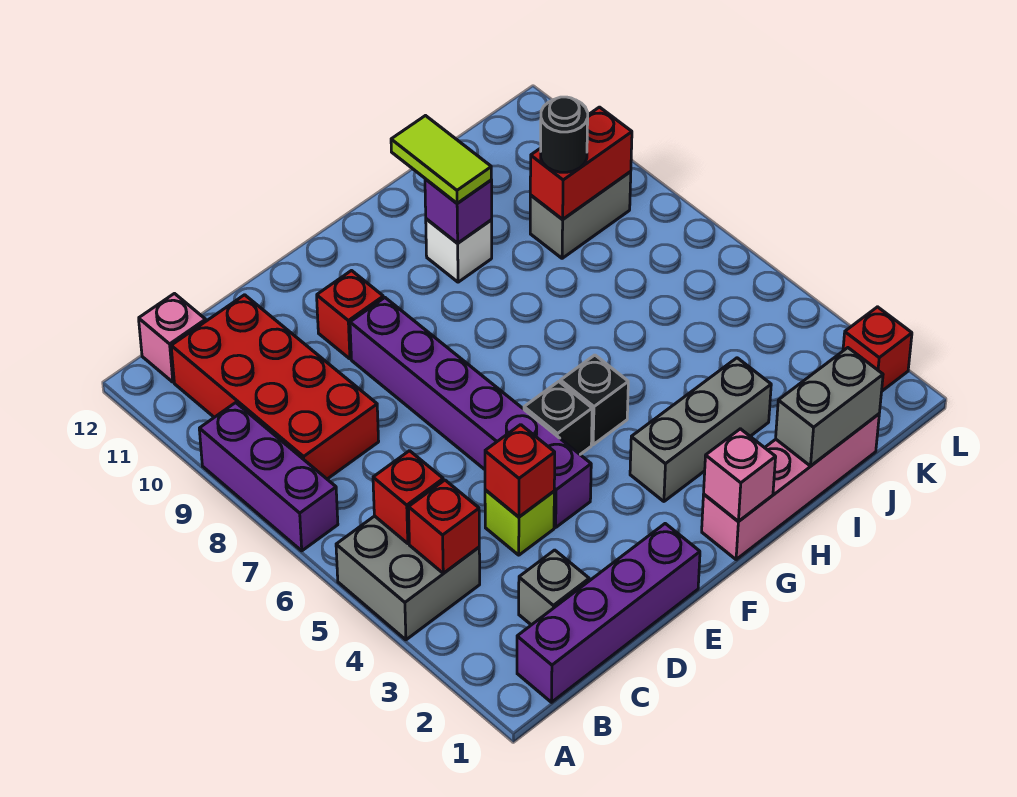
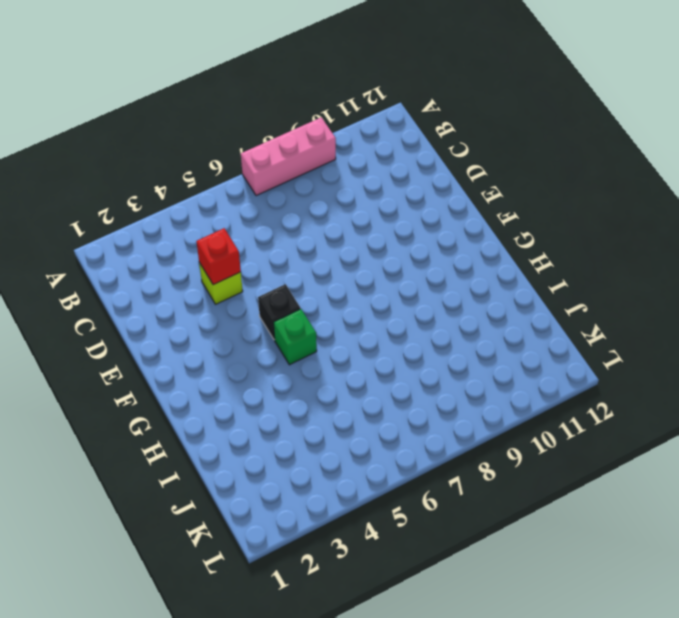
pink brick A7:A9 level 1 -> purple brick A7:A9 level 1
green brick G5 level 1 -> black brick G5 level 1
none -> grey brick A4:B5 level 1
none -> purple brick B1:E1 level 1
none -> red brick B8:C11 level 1

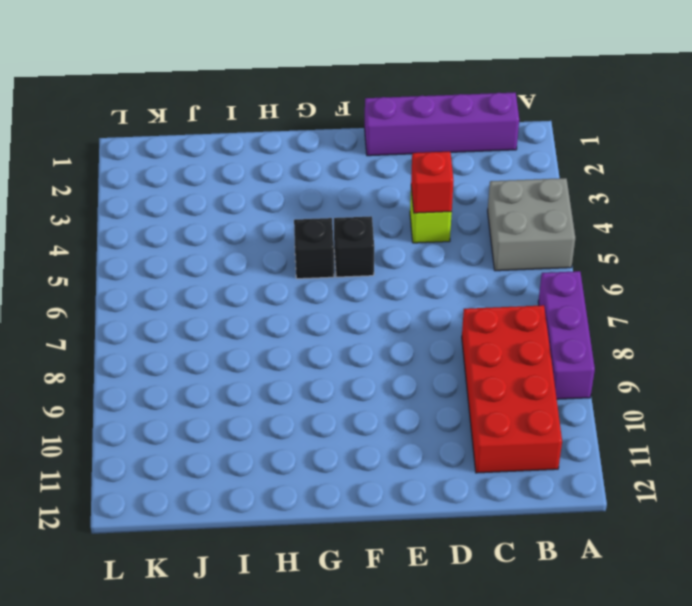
none -> pink brick B12 level 1
none -> grey brick C2 level 1
none -> purple brick E4:E9 level 1

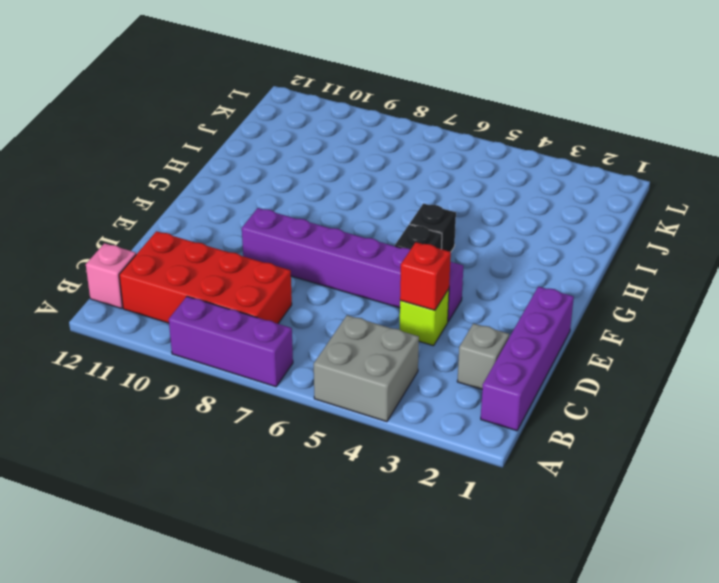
none -> red brick E10 level 1
none -> pink brick G1:J1 level 1
none -> grey brick G3:I3 level 1

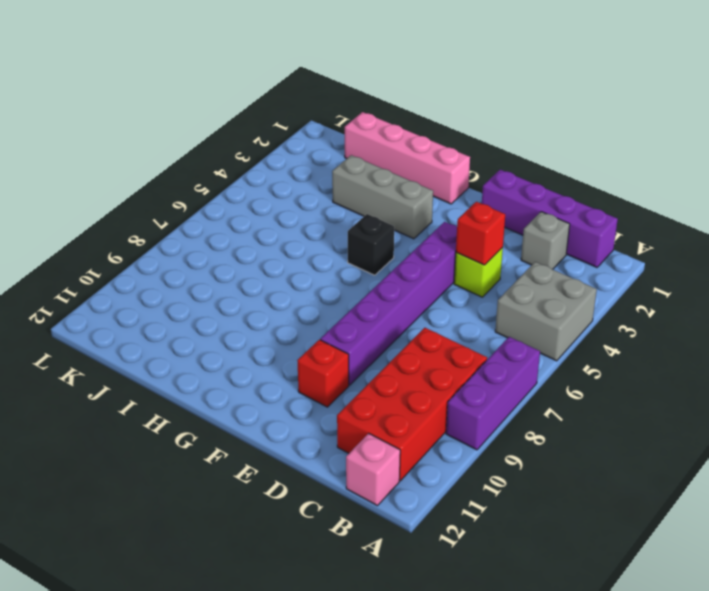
none -> black brick F5 level 1
none -> white brick H10 level 1
none -> grey brick J9:K9 level 1

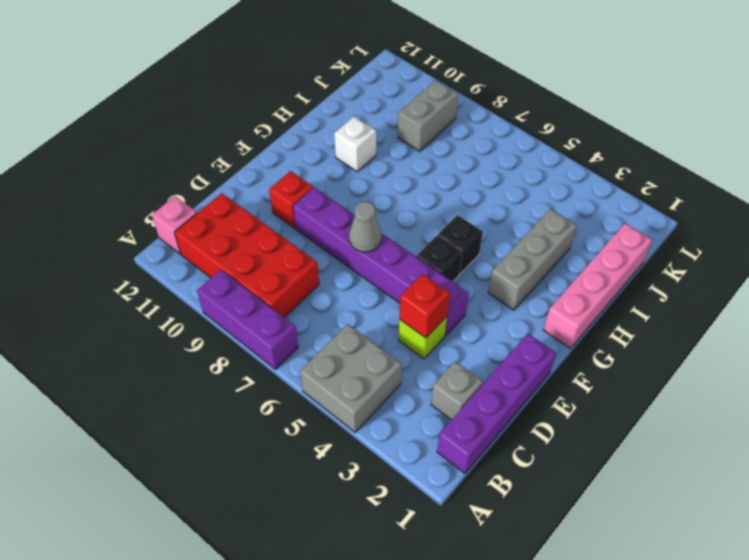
grey cone E7 level 2 -> none
none -> red brick L2 level 1
none -> red brick B4 level 2
none -> red brick B5 level 2

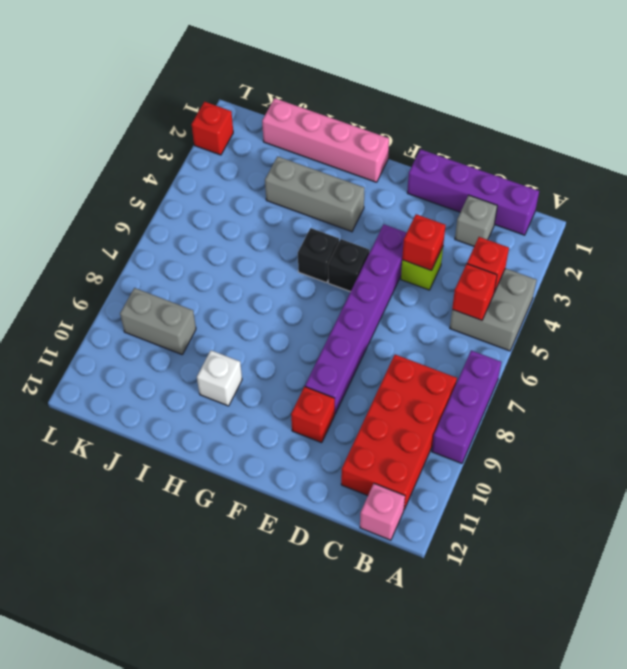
none -> pink brick G1 level 2
none -> purple brick H10 level 2
none -> grey brick I1:J1 level 2

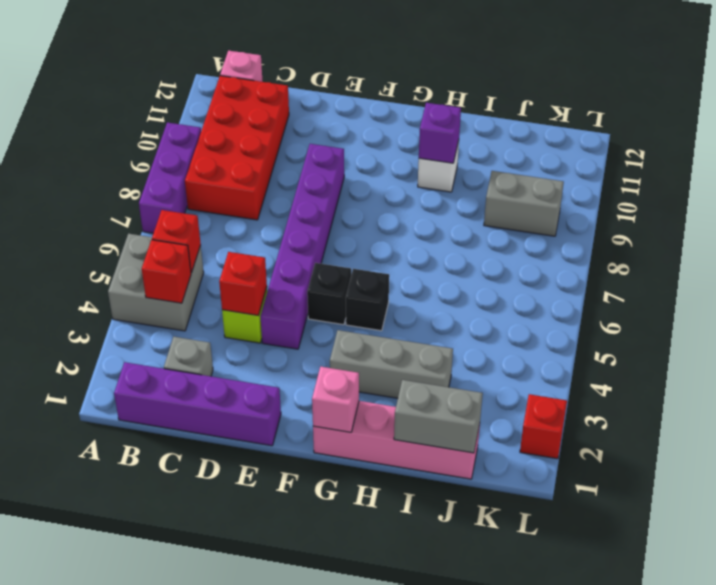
none -> red brick E10 level 1
none -> red brick J9:K9 level 2
none -> lime tile H10:H11 level 3

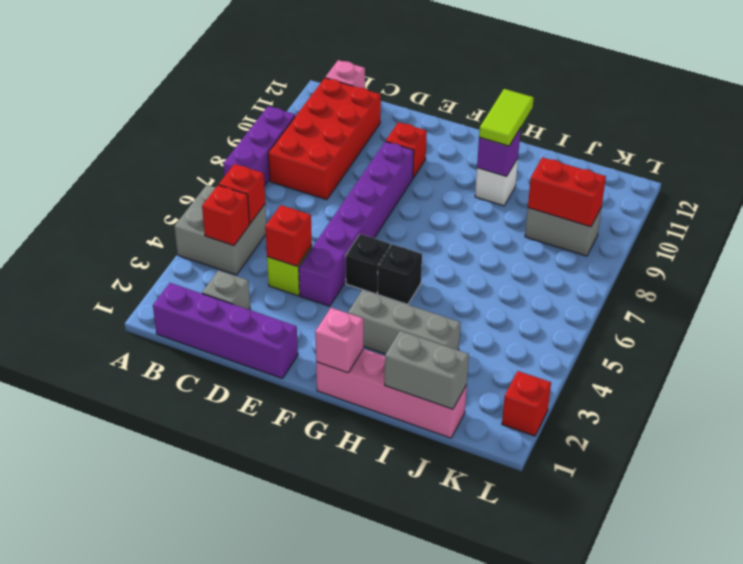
none -> black round brick J9 level 3

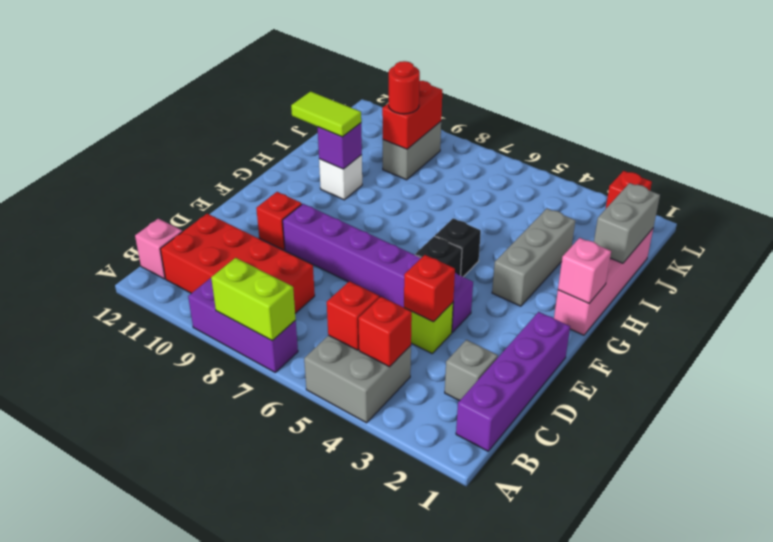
lime brick A7:A8 level 2 -> none
red round brick J9 level 3 -> black round brick J9 level 3

